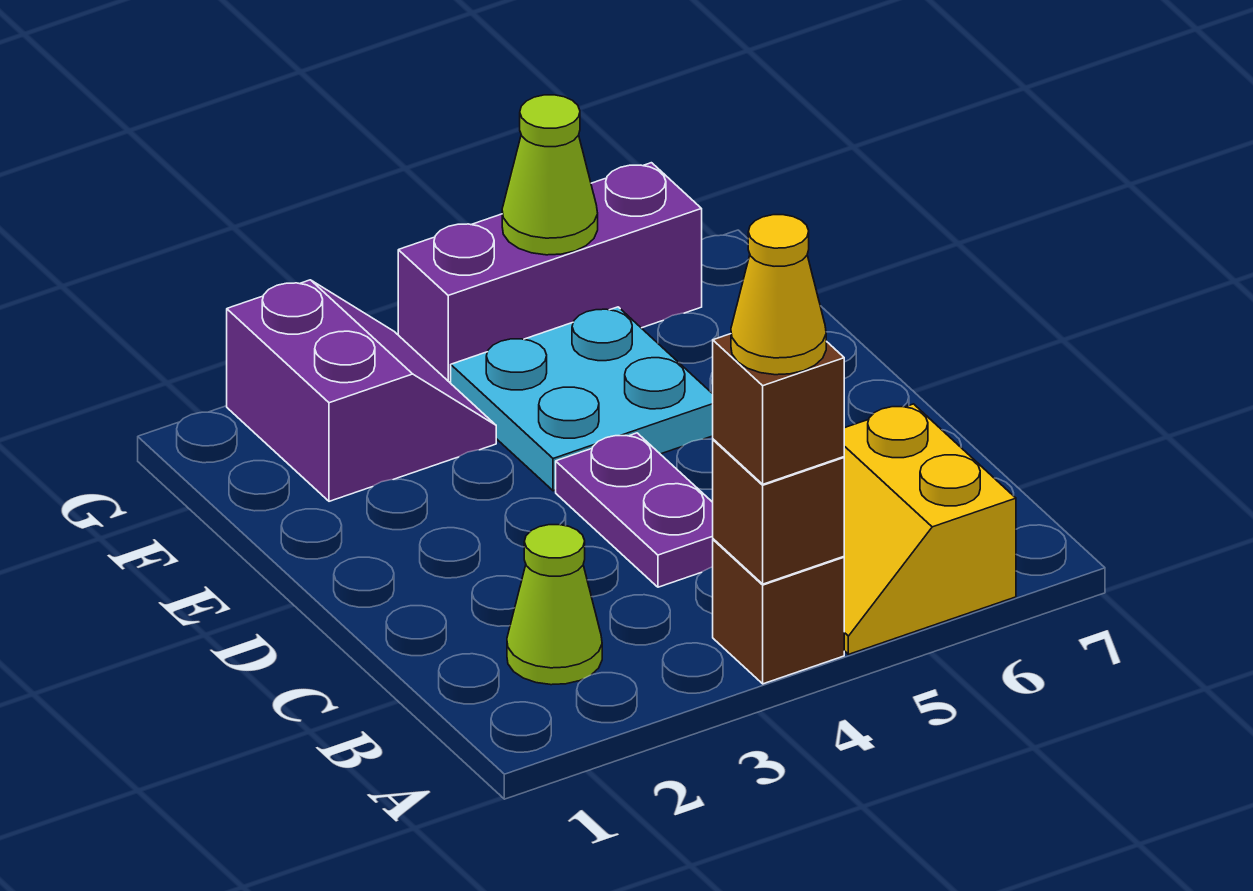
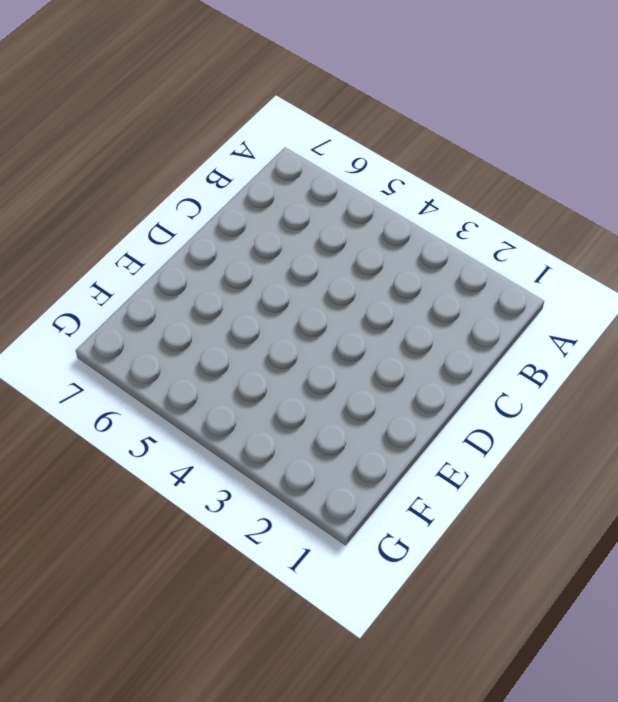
none -> brown brick A4 level 1
none -> yellow slope A5:B6 level 1 top 6

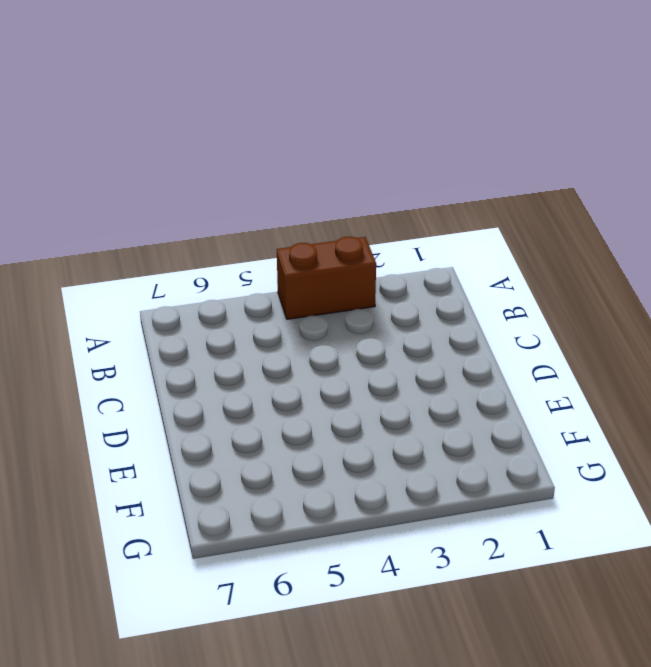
brown brick A3:A4 level 1 -> brown brick A4 level 1
none -> yellow slope A5:B6 level 1 top 6
none -> lime cone B2 level 1

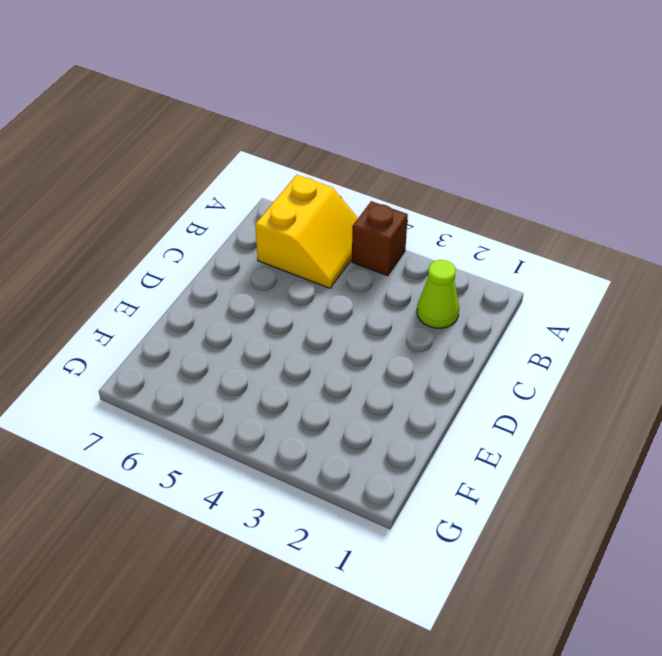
none -> purple plate C4:D4 level 1
none -> cyan plate E4:F5 level 1

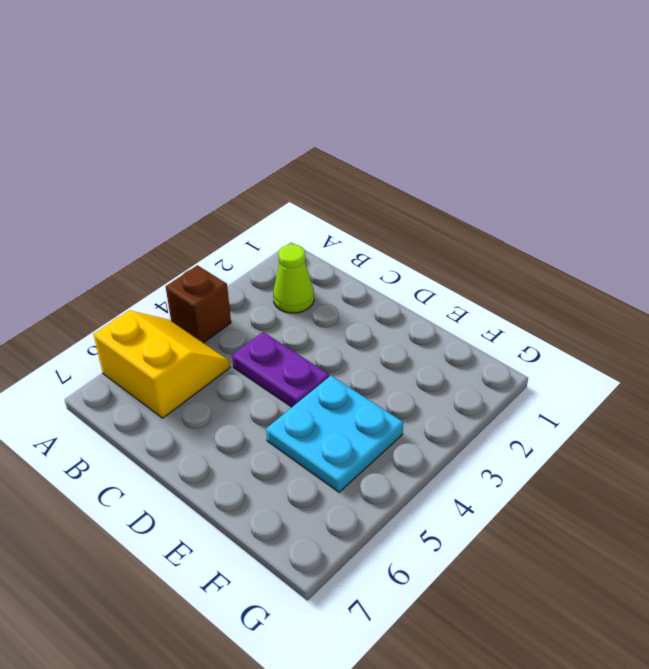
none -> purple slope F2:G3 level 1 top 2
none -> purple brick G4:G6 level 1

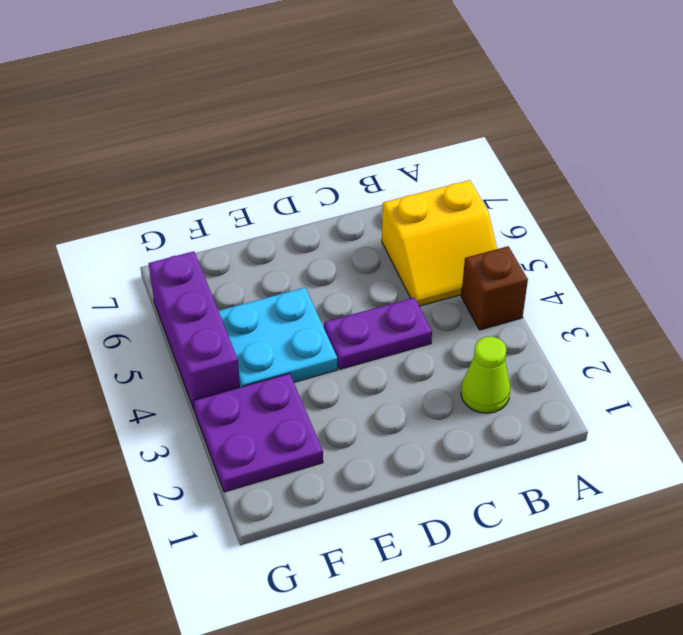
purple plate F2:G3 level 1 -> purple slope F2:G3 level 1 top 2
none -> brown brick A4 level 2
none -> lime cone G5 level 2

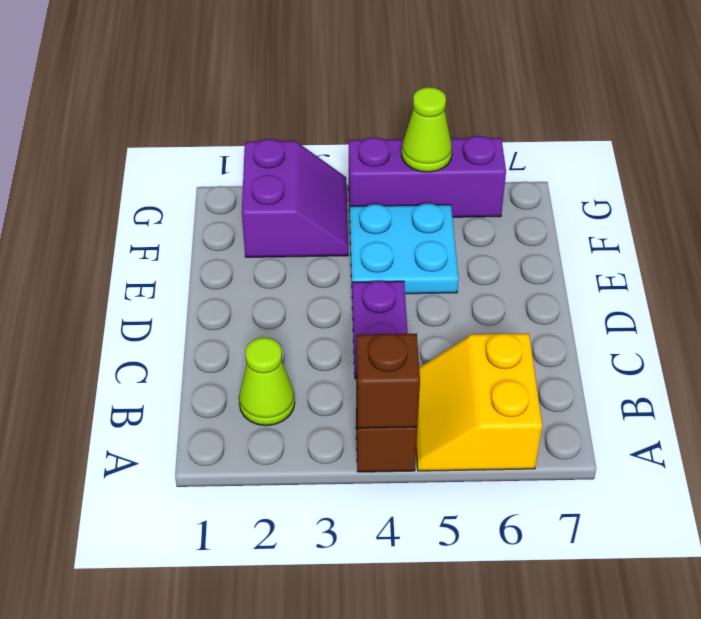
none -> brown brick A4 level 3
none -> yellow cone A4 level 4

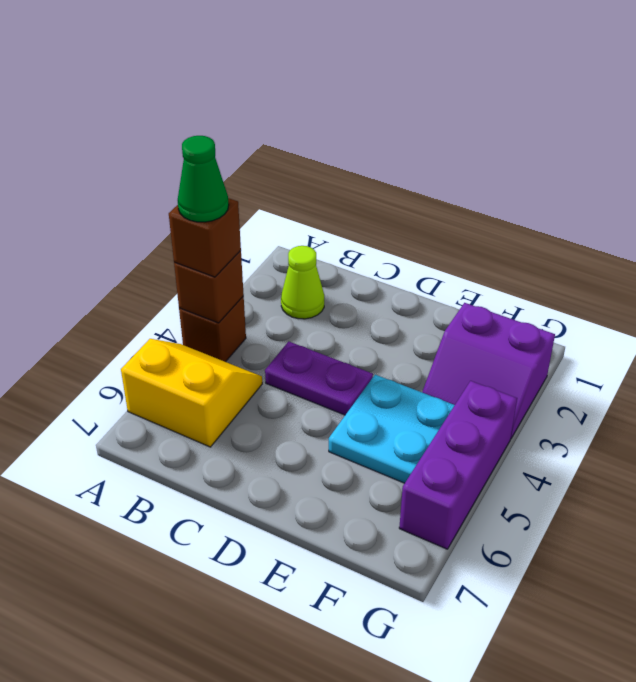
green cone A4 level 4 -> yellow cone A4 level 4
none -> lime cone G5 level 2

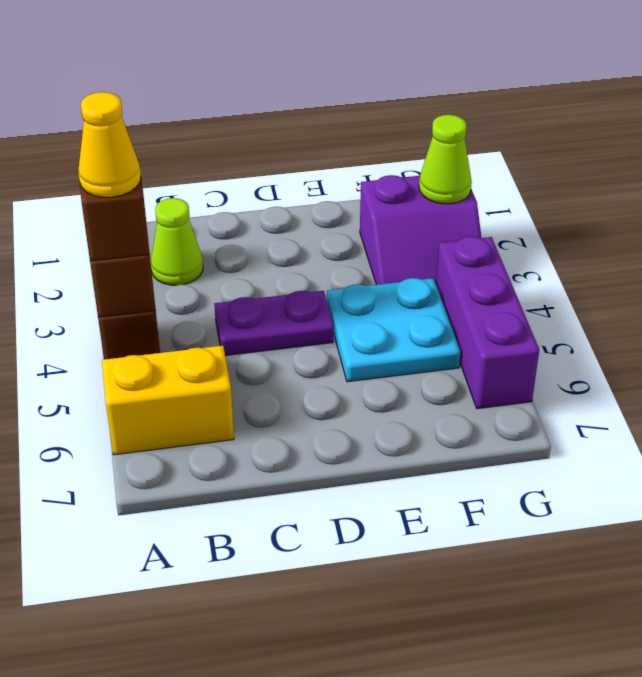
lime cone G2 level 2 -> lime cone G5 level 2

